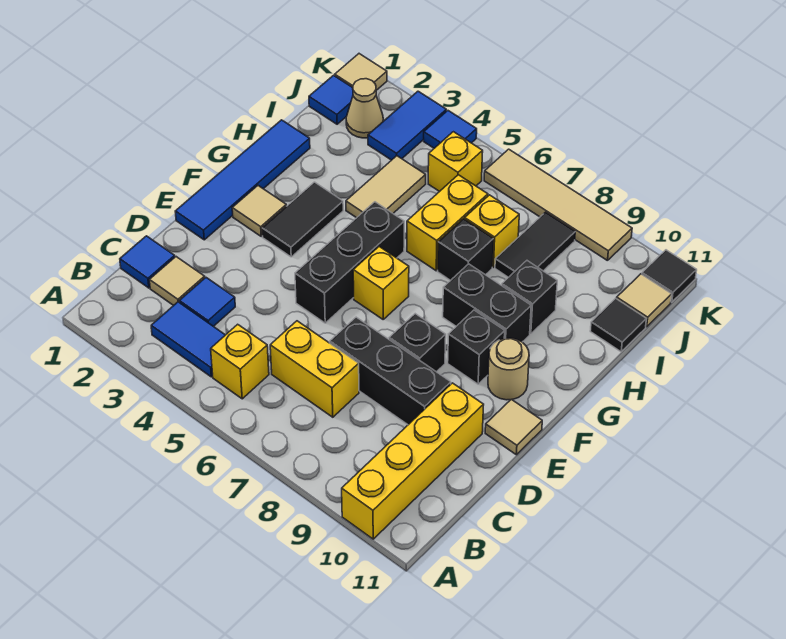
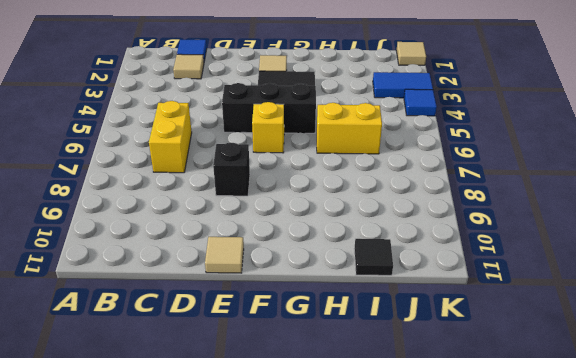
none -> yellow brick A10:D10 level 1
none -> blue tile B3:B4 level 1
none -> yellow brick B5 level 1
none -> blue tile C3 level 1

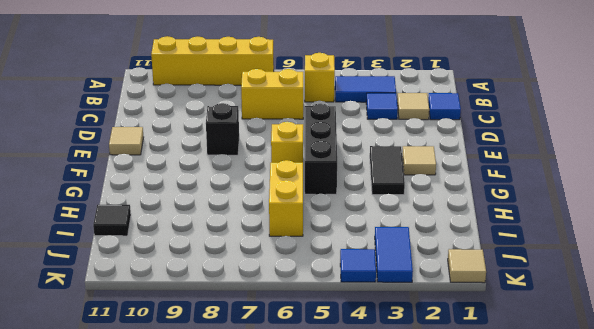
yellow brick A7:A10 level 1 -> yellow brick A10:D10 level 1
none -> black brick D7:D9 level 1
none -> blue tile E1:H1 level 1
none -> black brick F9 level 1
none -> tan round brick F10 level 1

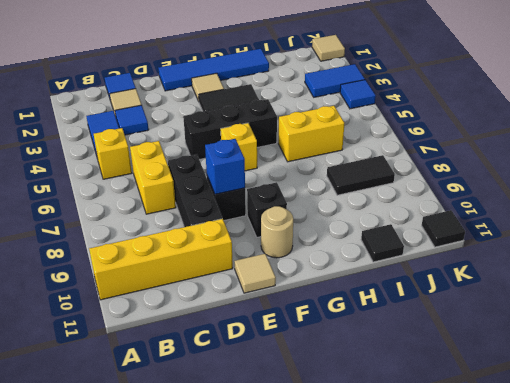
blue brick E8 level 2 -> none
none -> black brick G8:G9 level 1
none -> tan tile H4:I4 level 1
none -> black brick H7 level 1
none -> black brick H9 level 1

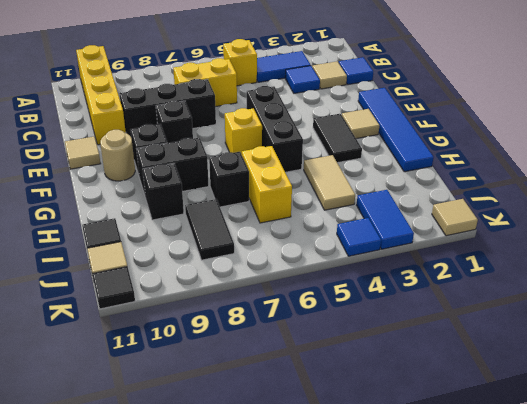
none -> yellow brick I7 level 1
none -> blue tile J1 level 1
none -> tan cone J2 level 1
none -> yellow brick J5 level 1

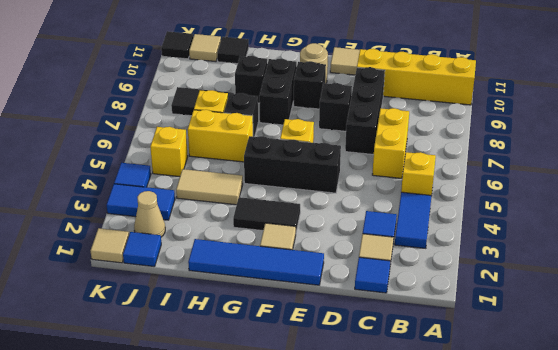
none -> tan tile K6:K9 level 1

